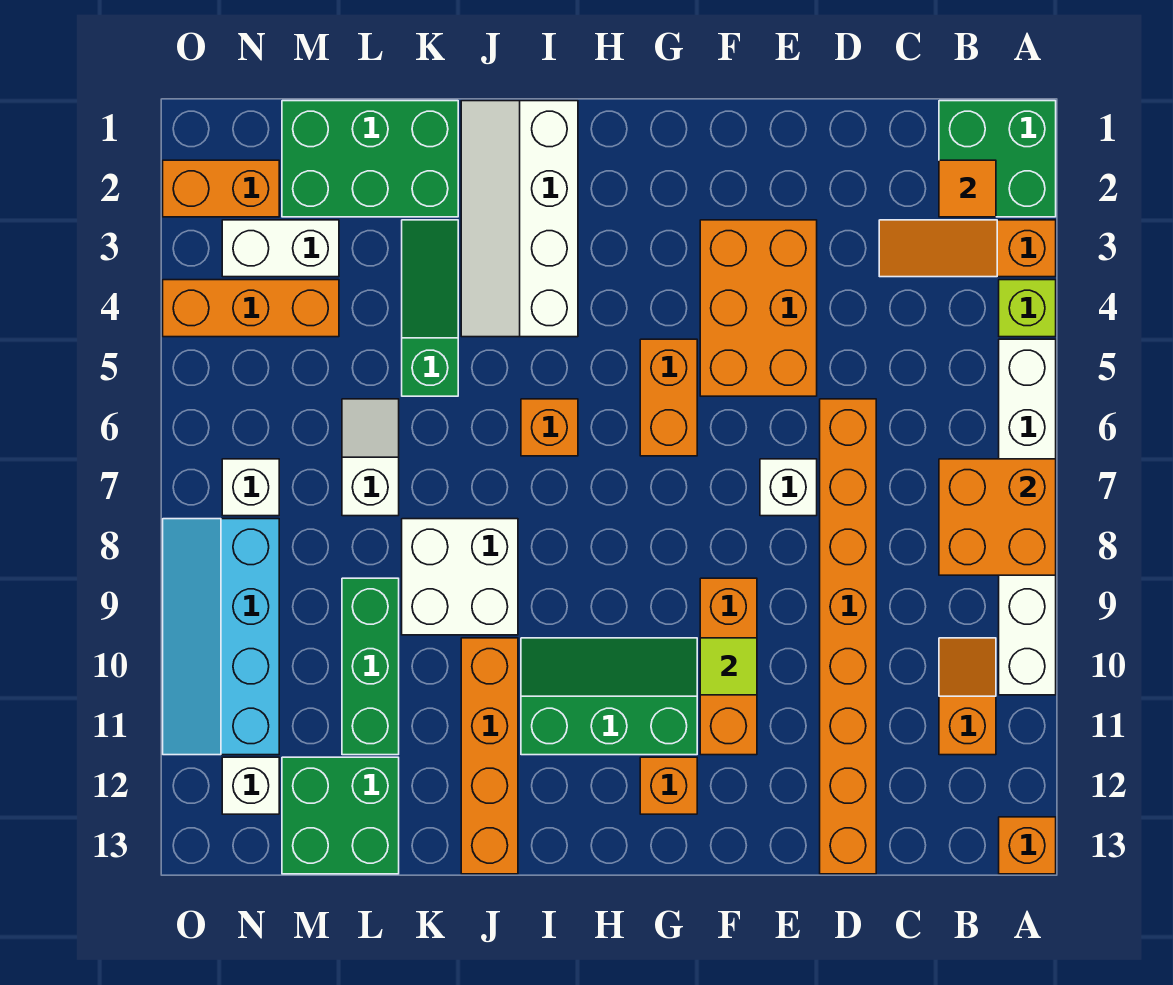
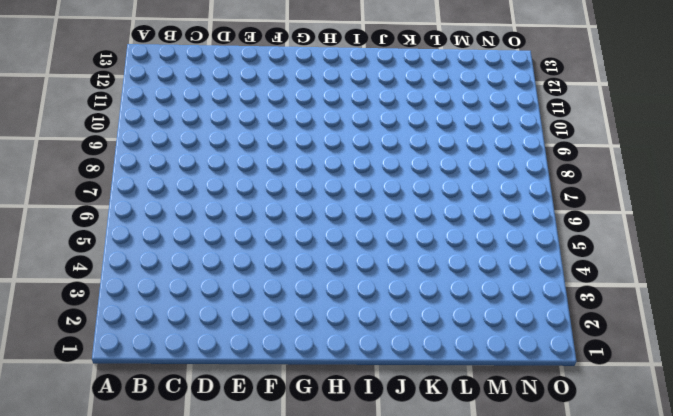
none -> green brick A1:B2 level 1
none -> orange slope A3:C3 level 1 top A
none -> lime brick A4 level 1
none -> white brick A5:A10 level 1

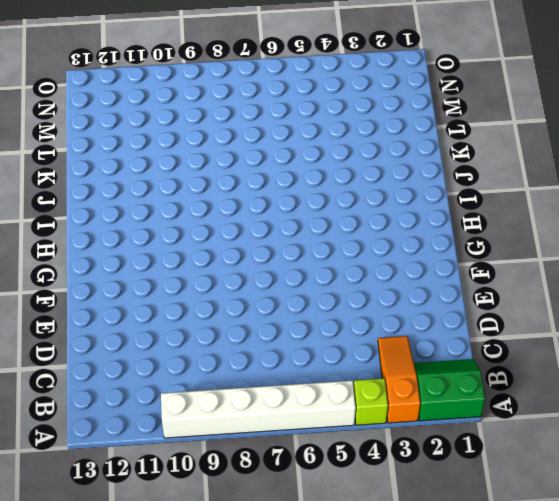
green slope A1:B2 level 1 top A -> green brick A1:B2 level 1
none -> orange brick A13 level 1
none -> orange slope B10:B11 level 1 top 11
none -> orange brick D6:D13 level 1
none -> orange brick E3:F5 level 1

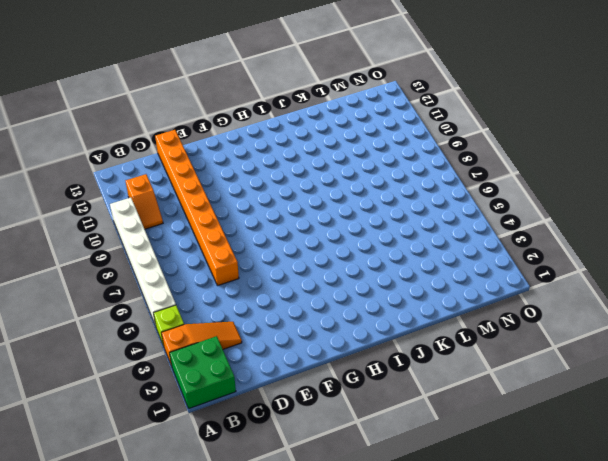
none -> orange brick A13 level 1
none -> orange brick E3:F5 level 1
none -> white brick E7 level 1
none -> orange brick F9:F11 level 1

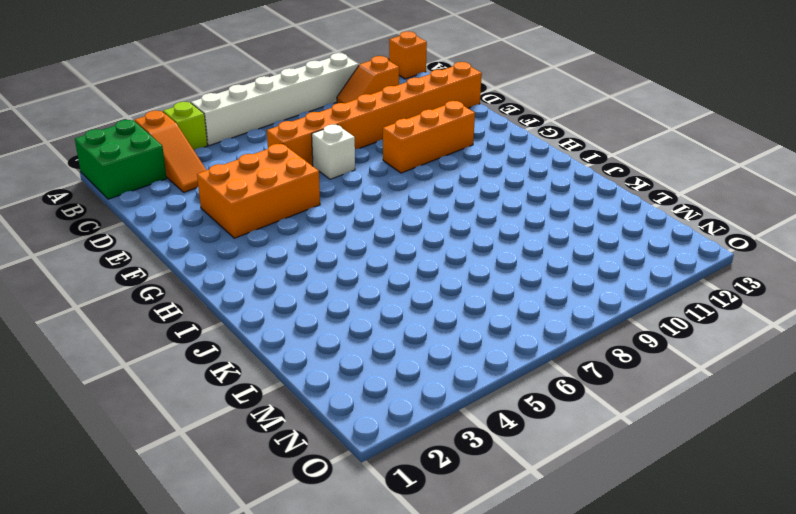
none -> orange brick G5:G6 level 1
none -> green slope G10:I11 level 1 top 11
none -> orange brick G12 level 1
none -> white slope I1:J4 level 1 top I

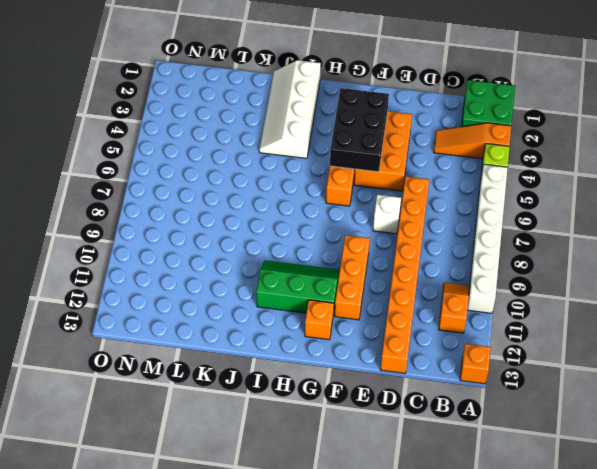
black brick F3:G5 level 2 -> none
none -> orange brick I6 level 1
none -> white brick J8:K9 level 1
none -> orange brick J10:J13 level 1
none -> green brick K1:M2 level 1

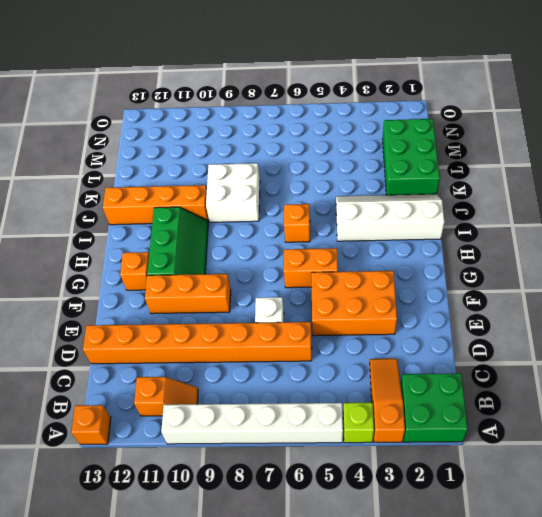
none -> green slope K3:K5 level 1 top 5
none -> white slope L6:L7 level 1 top 7
none -> green brick L9:L11 level 1
none -> green brick L12:M13 level 1

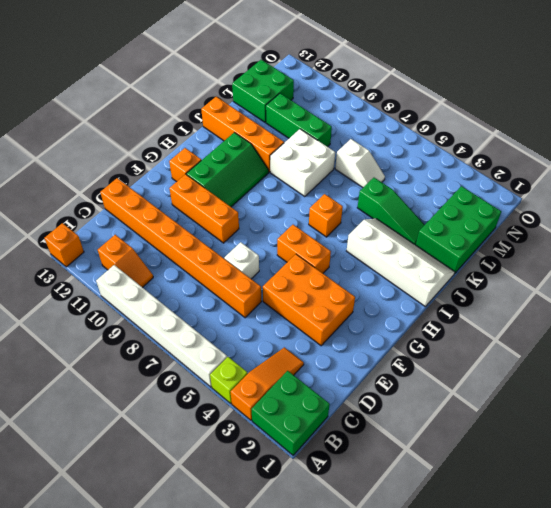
none -> white brick M3:N3 level 1
none -> orange brick M4:O4 level 1
none -> orange brick N2:O2 level 1
none -> white brick N7 level 1

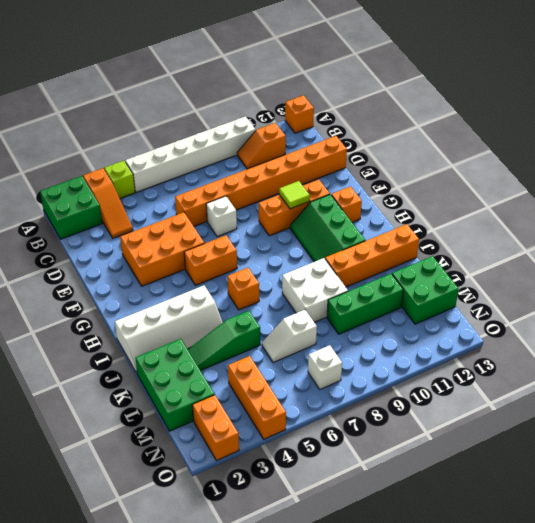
none -> white brick M3:N3 level 1
none -> cyan slope N8:O11 level 1 top N
none -> white brick N12 level 1
none -> orange brick A7:B8 level 2

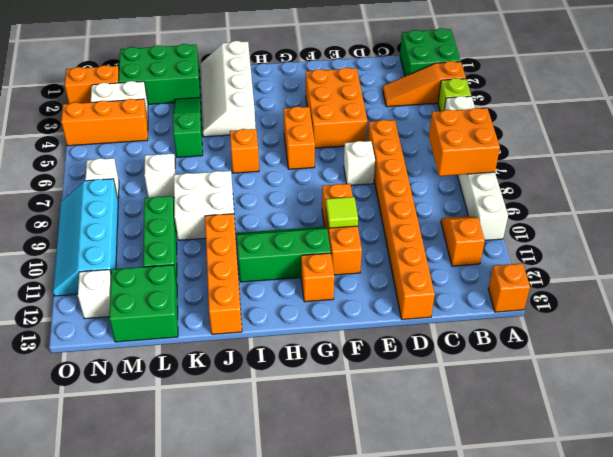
none -> orange tile B2 level 2

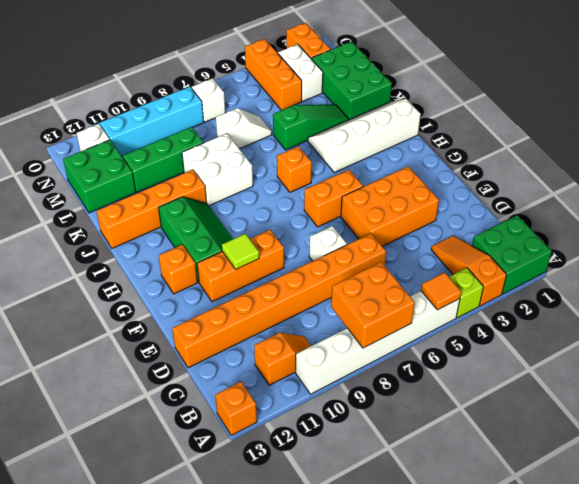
orange tile A5 level 2 -> orange tile B2 level 2

